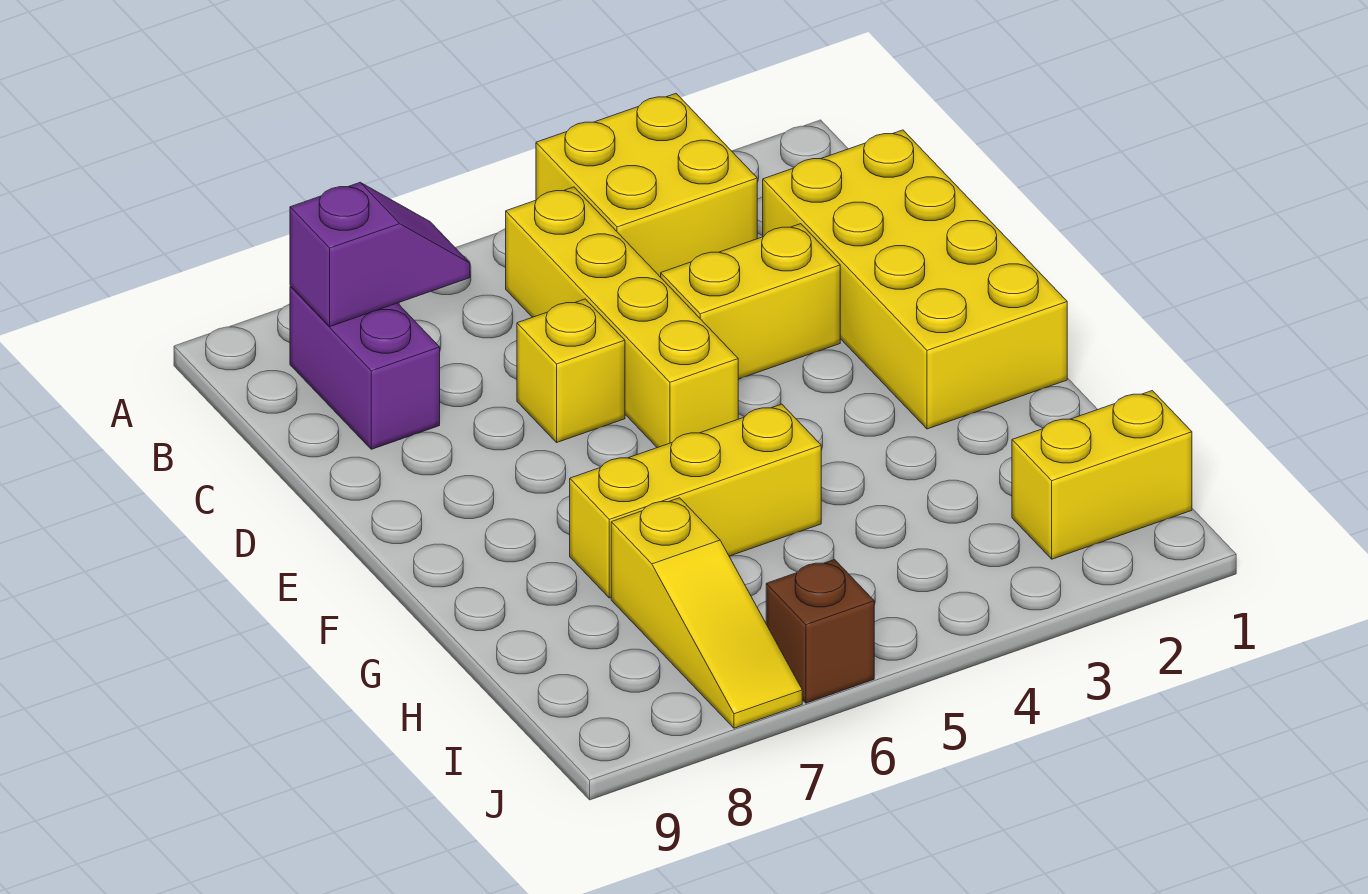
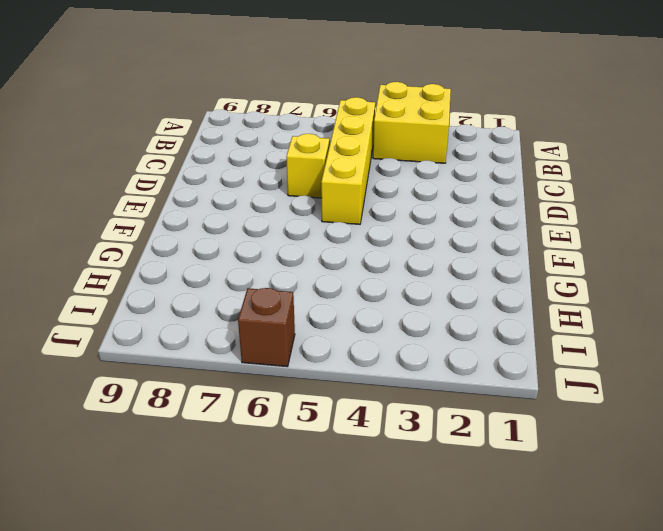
none -> purple brick B8:C8 level 1
none -> yellow brick C1:F2 level 1

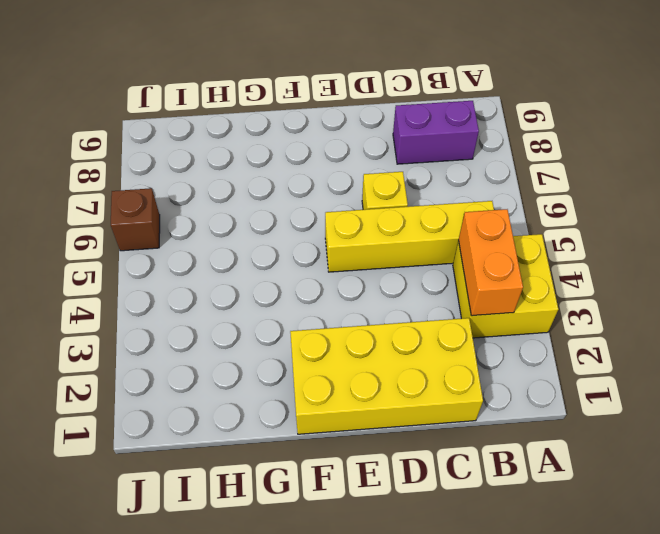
orange brick B3:B4 level 2 -> none
none -> yellow brick D3:D4 level 1
none -> yellow brick G5:G7 level 1

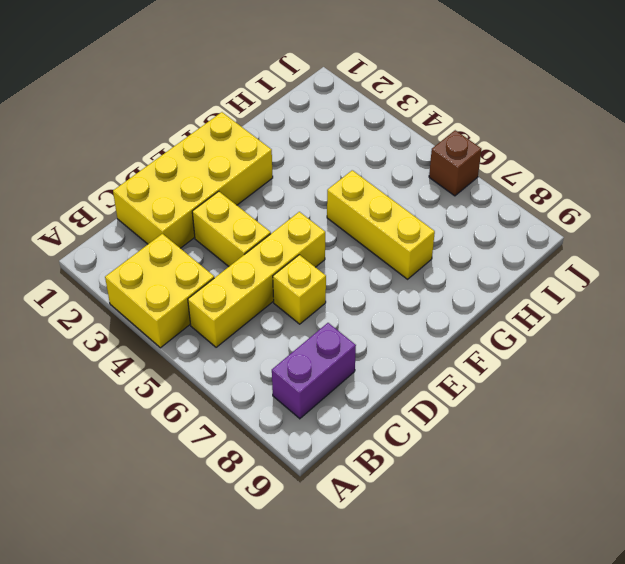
none -> yellow slope H7:J7 level 1 top H
none -> yellow brick I1:I2 level 1

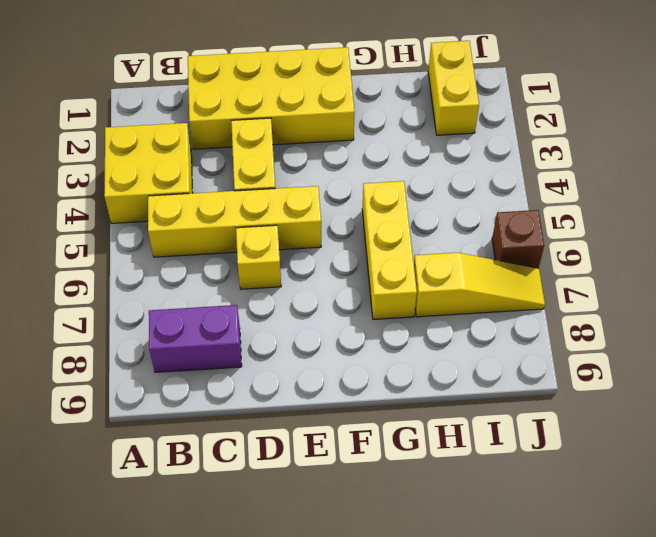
none -> purple slope B7:B8 level 2 top 8

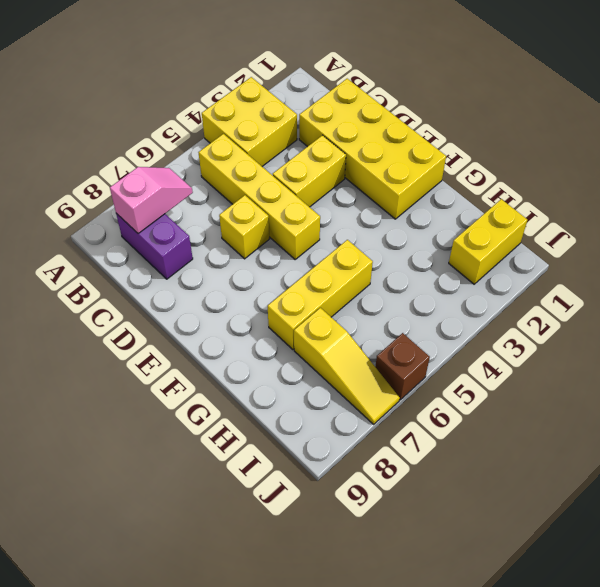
pink slope B7:B8 level 2 top 8 -> purple slope B7:B8 level 2 top 8

